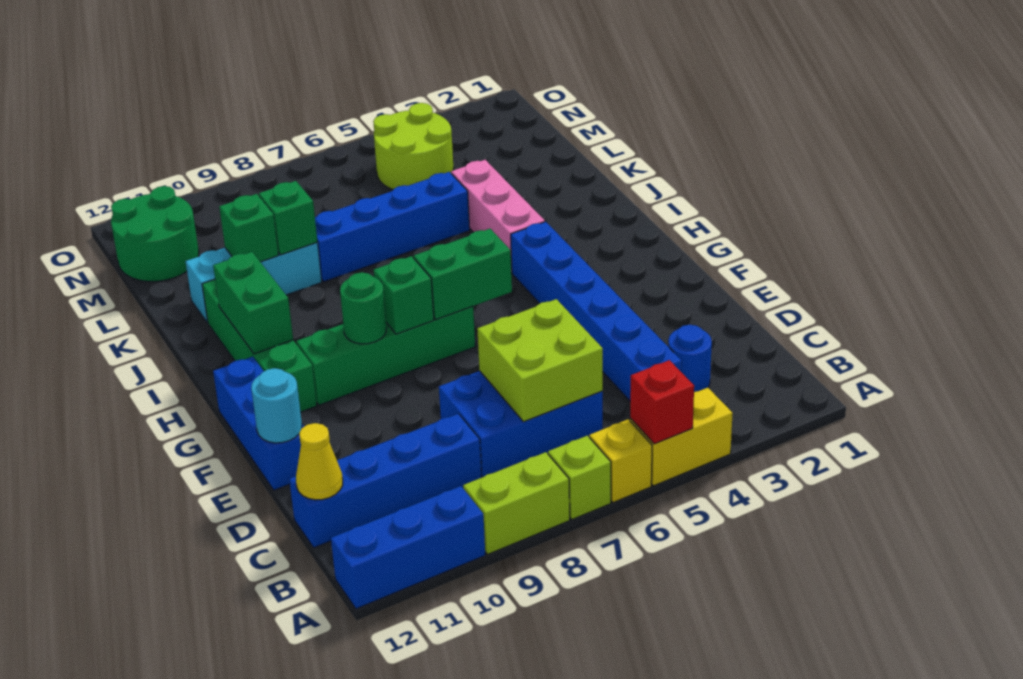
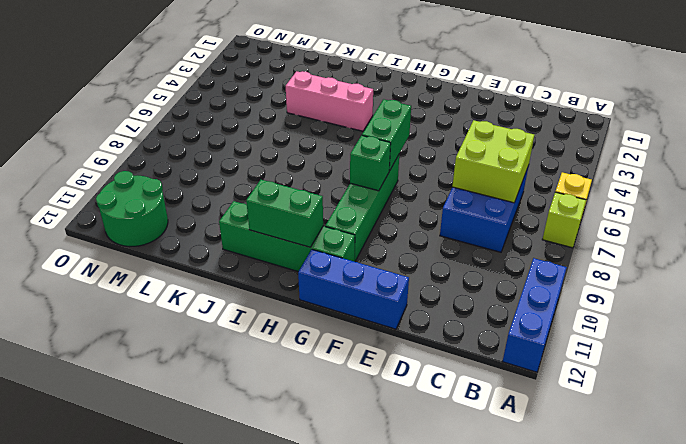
none -> yellow brick A4:A5 level 1
none -> lime brick A8:A9 level 1
none -> blue round brick C3 level 1

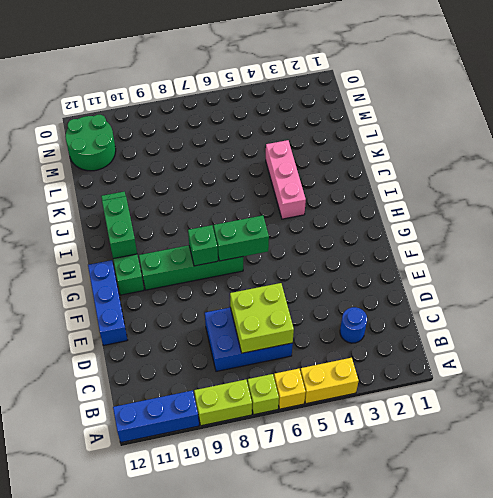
none -> blue brick C4:H4 level 1
none -> blue brick C9:C12 level 1
none -> blue brick K5:K8 level 1

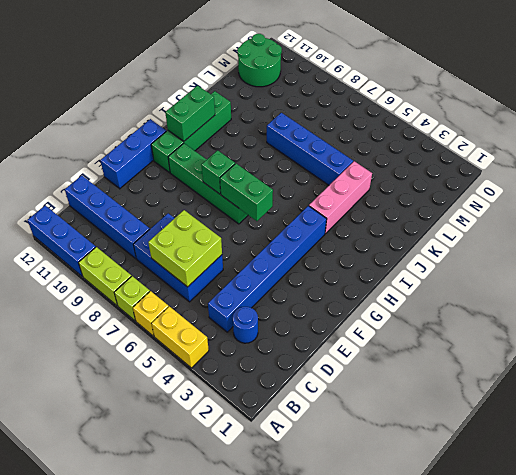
none -> cyan brick K9:K11 level 1
none -> lime round brick M4:N5 level 1
none -> red brick A5 level 2

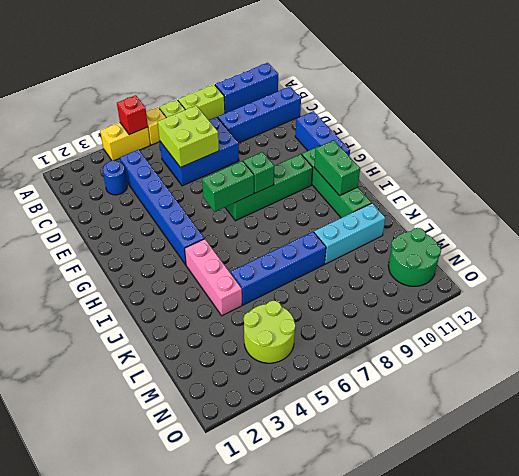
none -> yellow cone C12 level 2
none -> cyan round brick E12 level 2
none -> green round brick G9 level 2

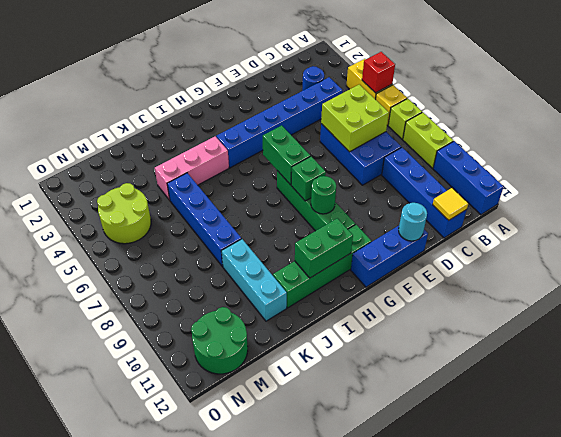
yellow tile C12 level 2 -> yellow cone C12 level 2
none -> green brick K9 level 2
none -> green brick K10 level 2

